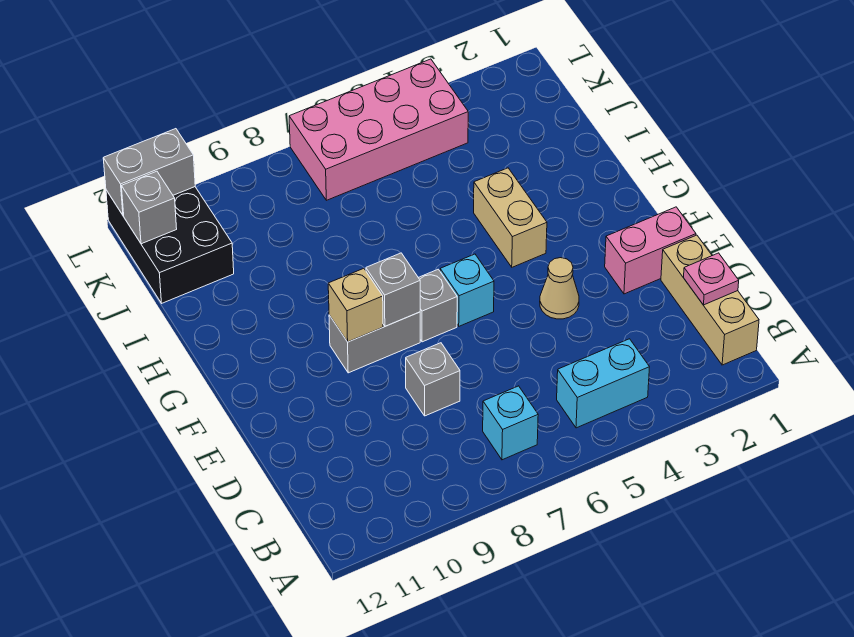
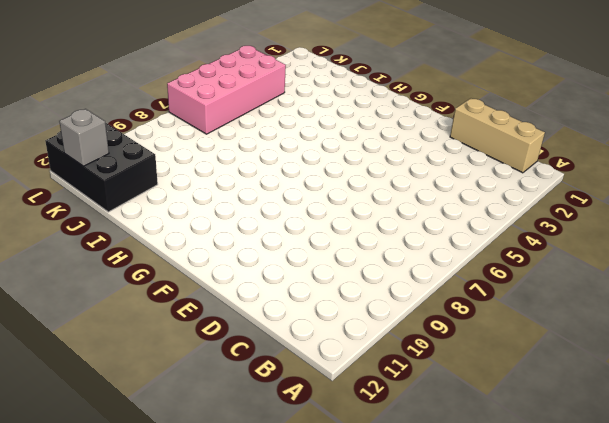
none -> cyan brick B4:B5 level 1
none -> cyan brick B7 level 1
none -> grey brick D8 level 1

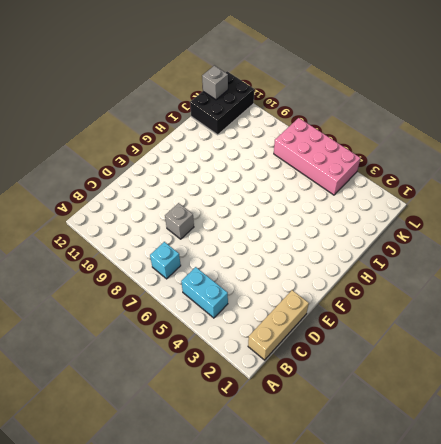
none -> pink brick E1:E2 level 1
none -> tan cone E4 level 1
none -> cyan brick F6 level 1

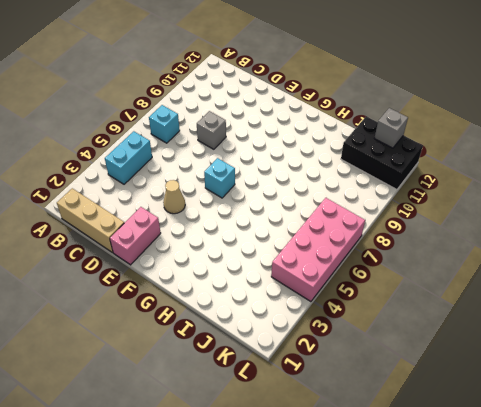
none -> grey brick F7 level 1
none -> grey brick F8:F9 level 1
none -> tan brick G4:H4 level 1

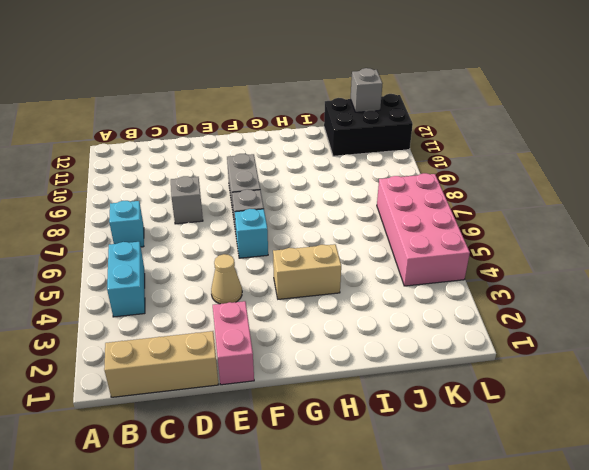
none -> pink plate C1 level 2
none -> grey brick F8 level 2
none -> tan brick F9 level 2

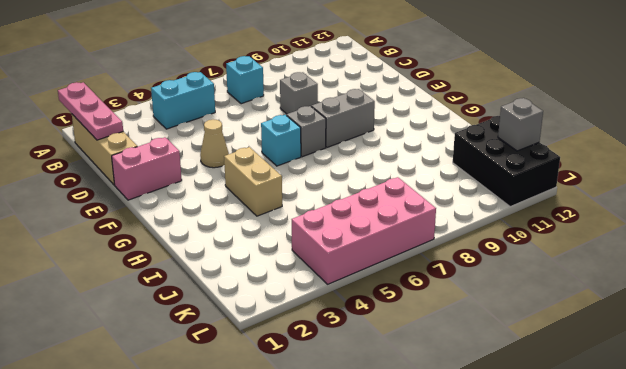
pink plate A1:C1 level 2 -> pink plate C1 level 2
none -> grey brick F8 level 2
none -> tan brick F9 level 2
none -> grey brick L11:L12 level 2

